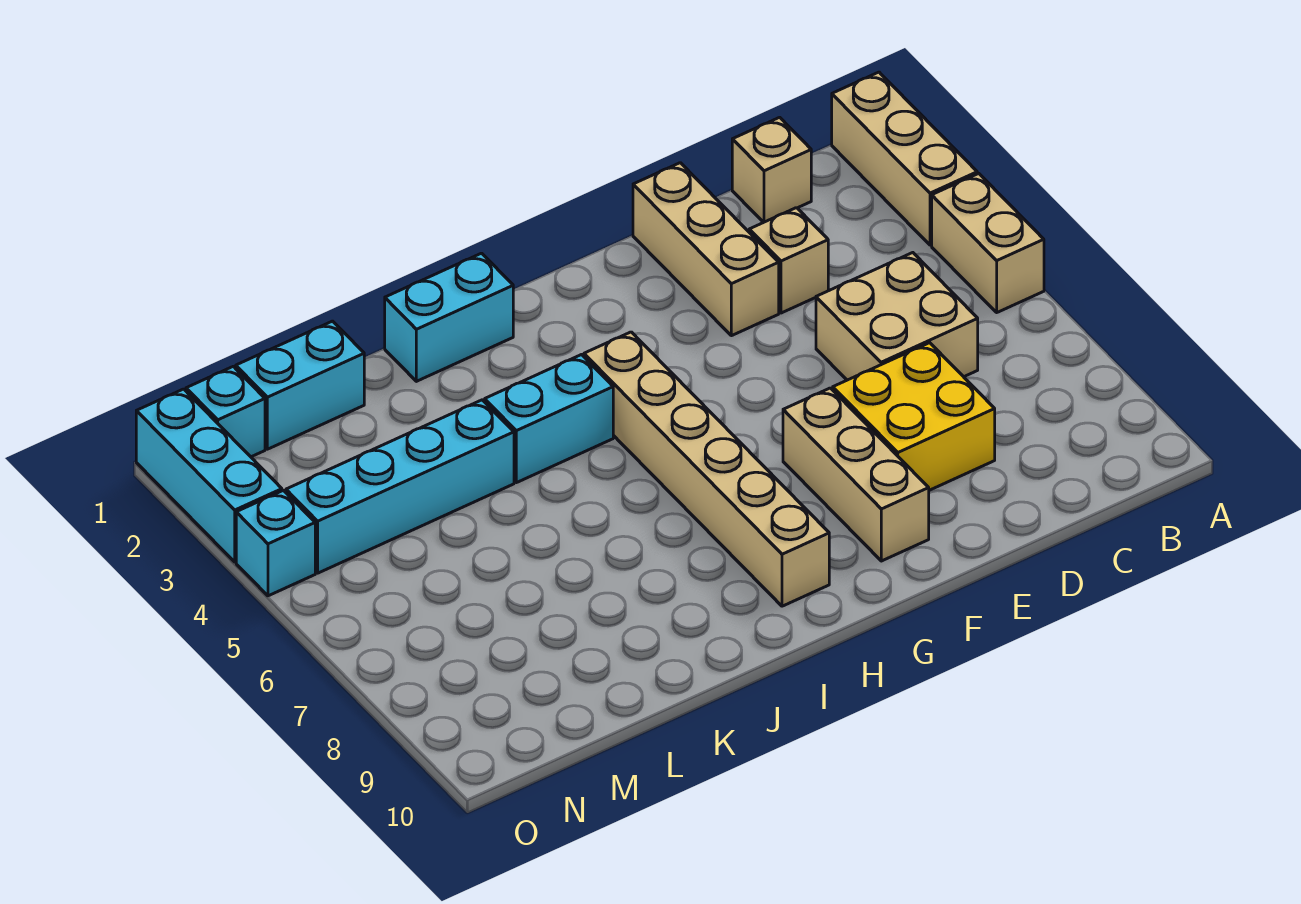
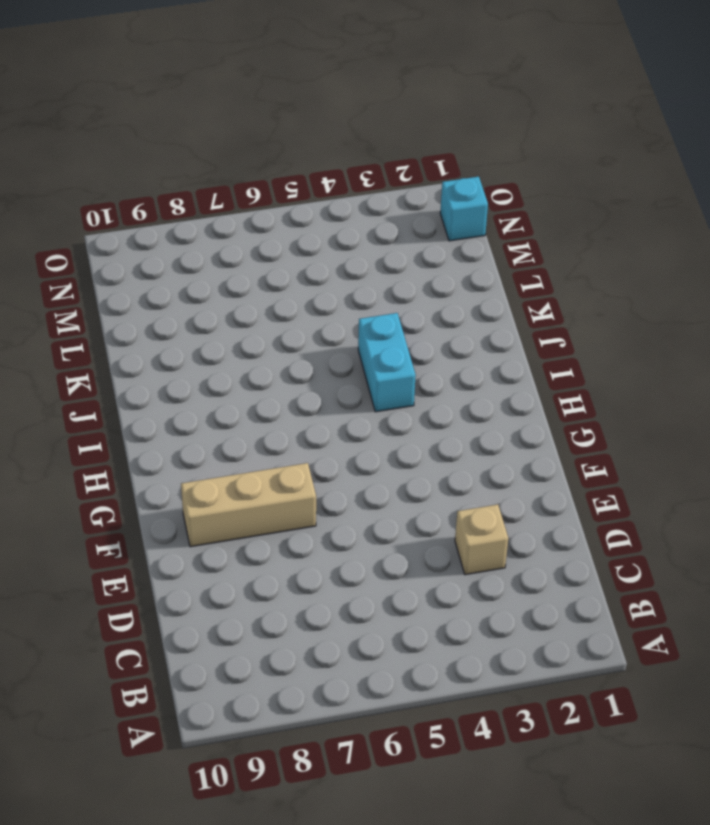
none -> tan brick A1:A3 level 1
none -> tan brick A4:A5 level 1
none -> tan brick C1 level 1

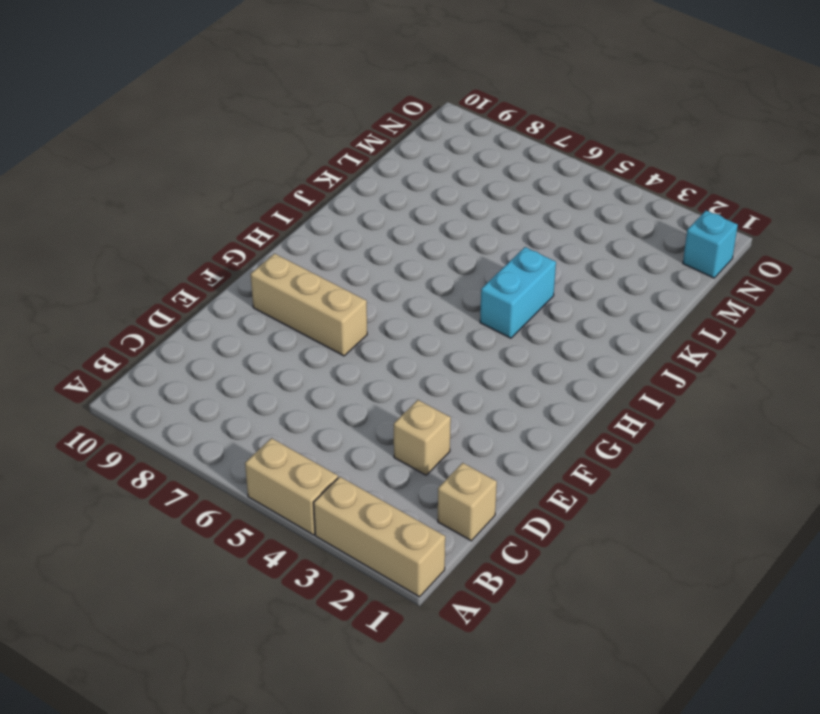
none -> tan brick C5:D6 level 1
none -> yellow brick D7:E8 level 1
none -> tan brick E1:E3 level 1

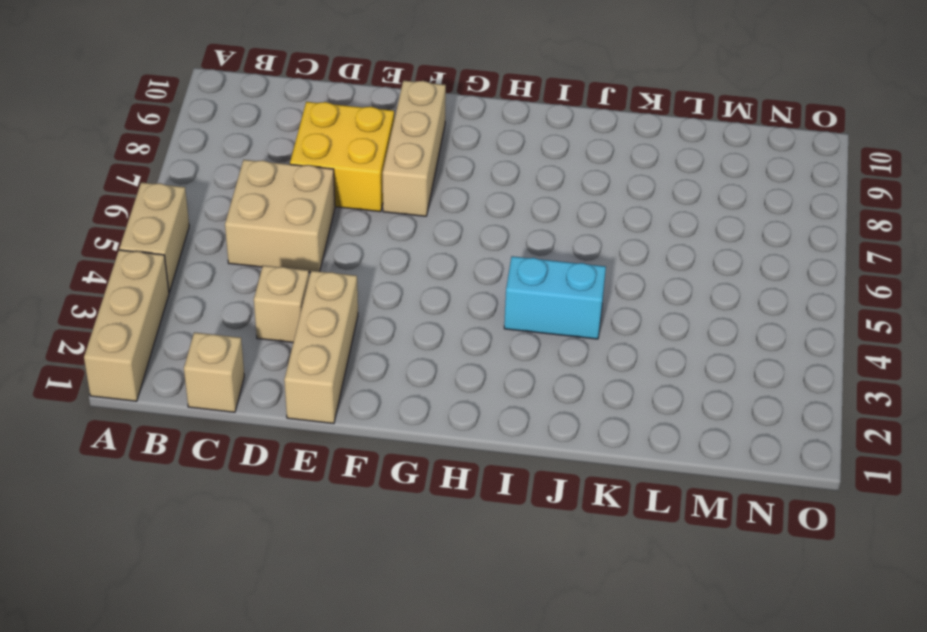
none -> tan brick H4:H9 level 1
none -> cyan brick I1:J1 level 1
none -> cyan brick K4:N4 level 1

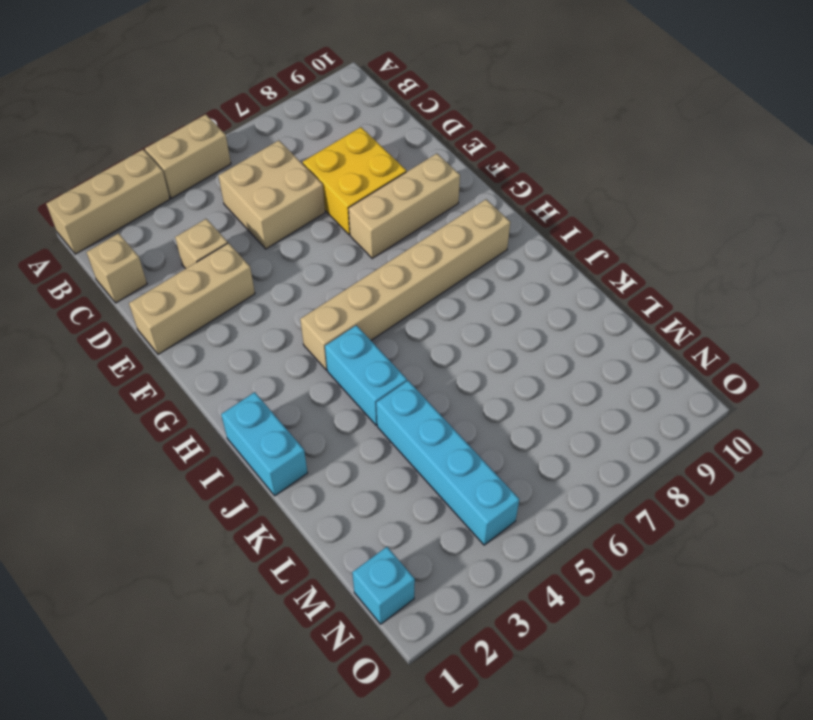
none -> cyan brick L1:M1 level 1
none -> cyan brick O1:O3 level 1
none -> cyan brick O4 level 1

